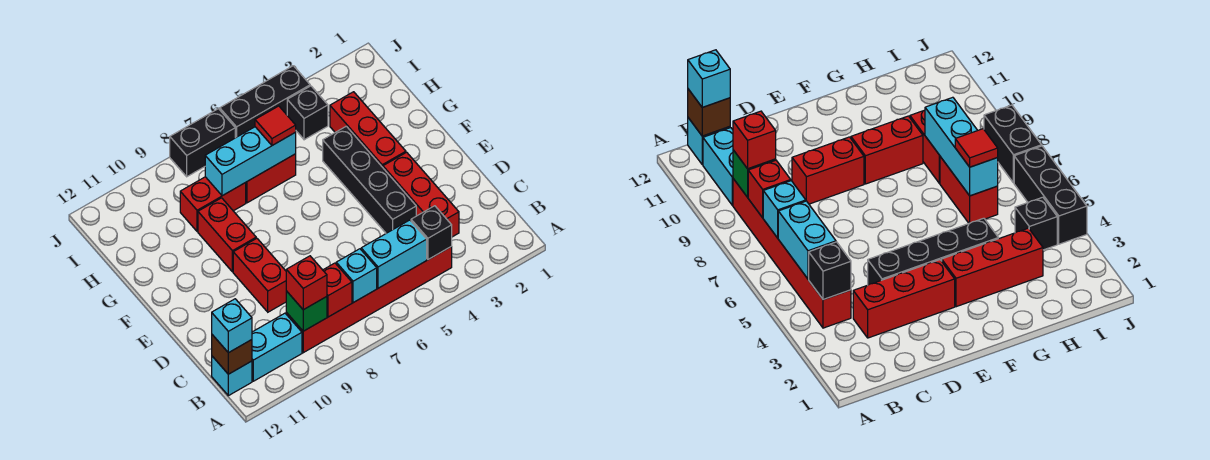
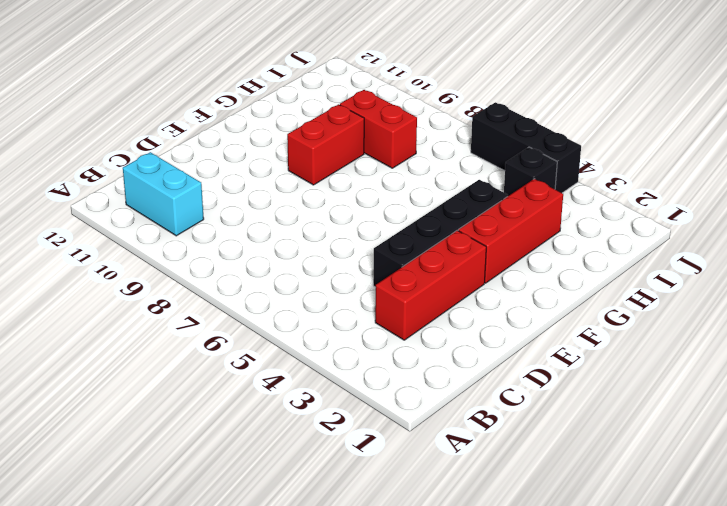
none -> red brick B4:B9 level 1
none -> cyan brick B12 level 1
none -> red brick D9:E9 level 1

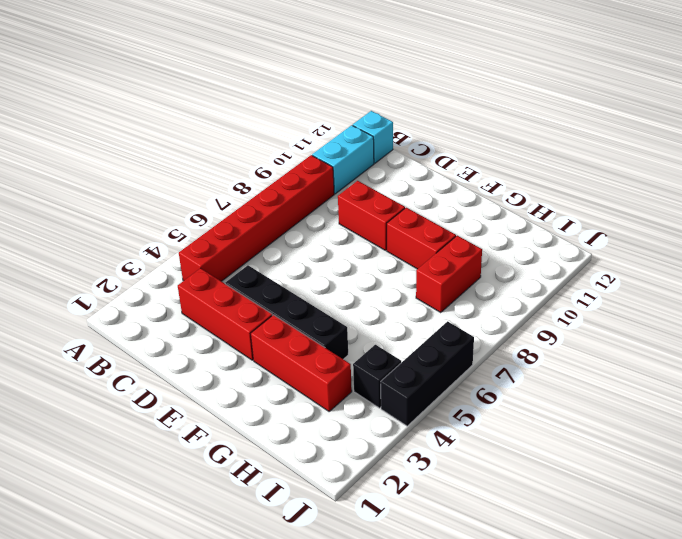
none -> red brick H6:H7 level 1
none -> black brick J7:J8 level 1
none -> black brick B4 level 2

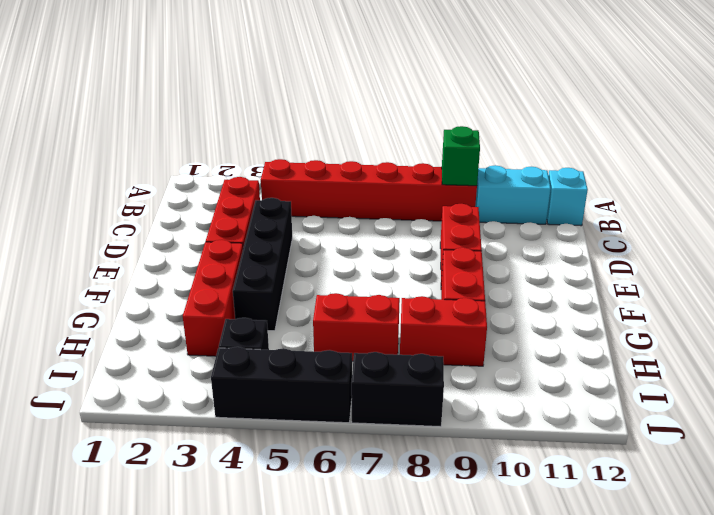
none -> black brick B4 level 2
none -> cyan brick B5:B6 level 2
none -> cyan brick B7 level 2

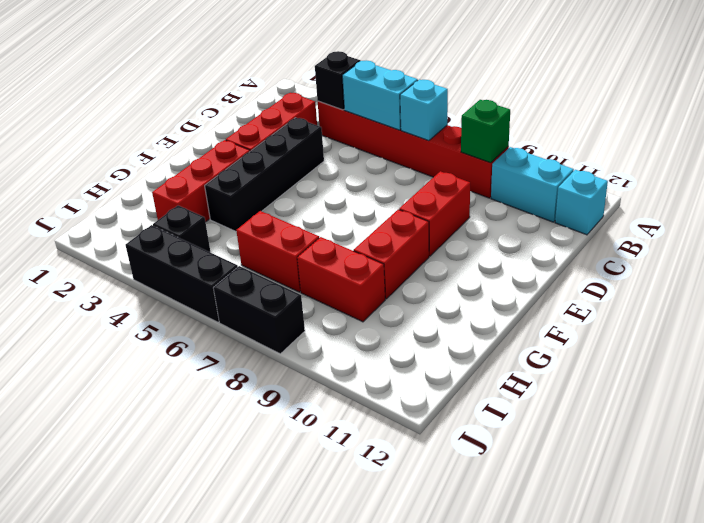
none -> red brick B8 level 2
none -> brown brick B12 level 2
none -> cyan brick H6:H8 level 2

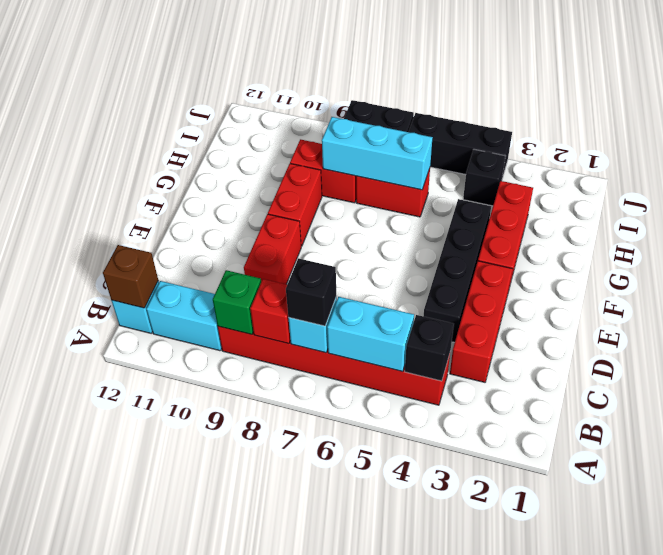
black brick B7 level 3 -> none
none -> red brick B9 level 3
none -> cyan brick B12 level 3
none -> red tile H6 level 3

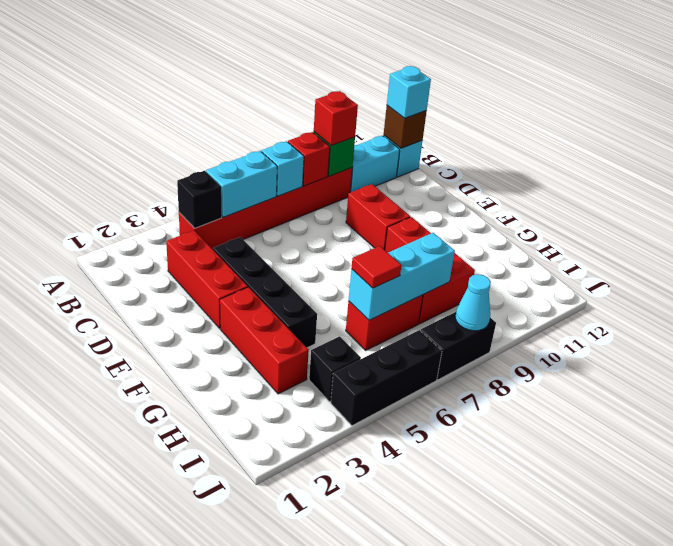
cyan cone J8 level 2 -> none

